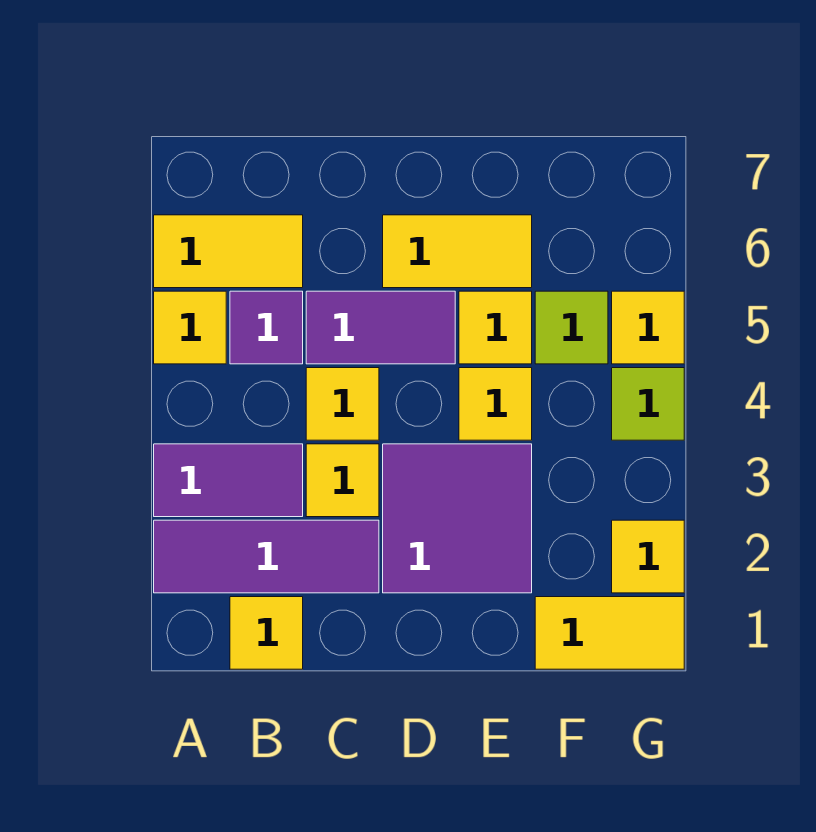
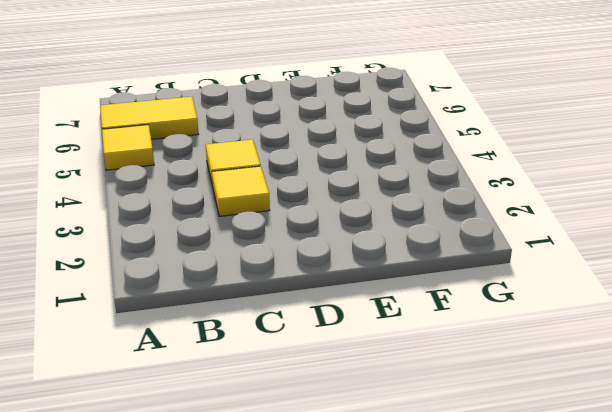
none -> purple tile A2:C2 level 1
none -> purple tile A3:B3 level 1
none -> yellow tile B1 level 1

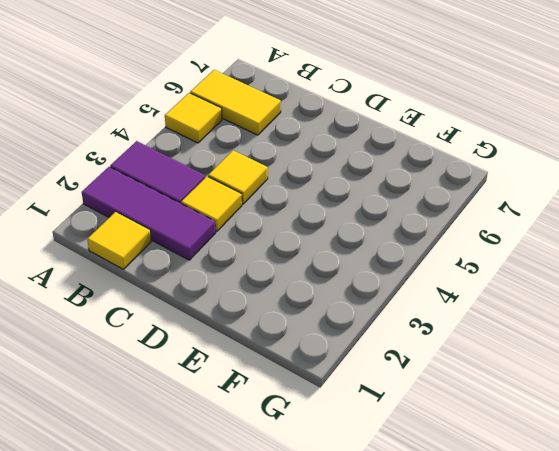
none -> purple tile B5 level 1
none -> purple tile C5:D5 level 1
none -> purple tile D2:E3 level 1

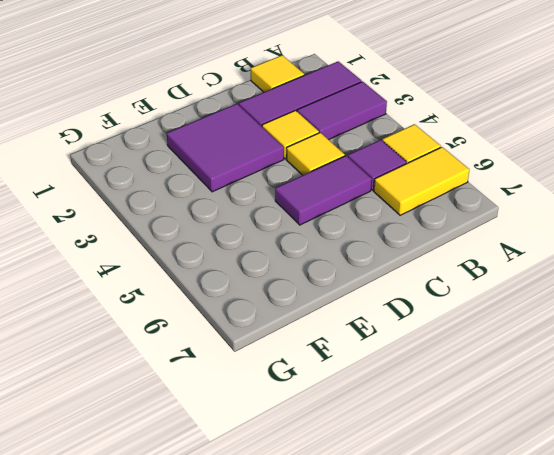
none -> yellow tile D6:E6 level 1
none -> yellow tile E4 level 1
none -> yellow tile E5 level 1

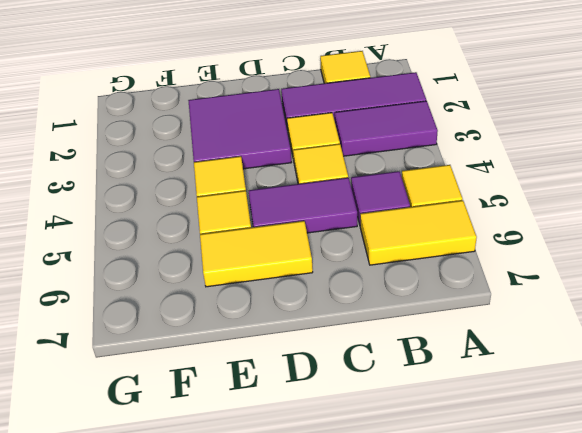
none -> yellow tile F1:G1 level 1
none -> lime tile F5 level 1
none -> yellow tile G2 level 1

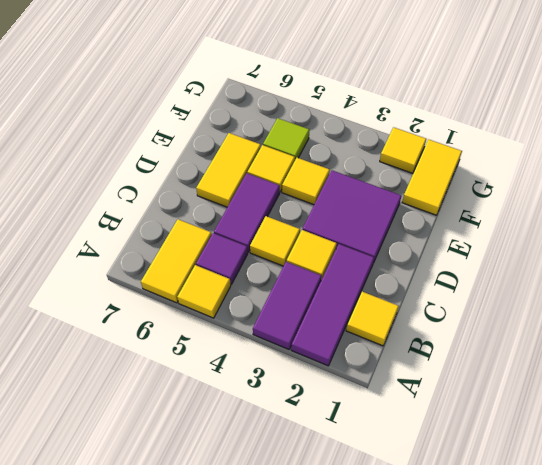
none -> lime tile G4 level 1
none -> yellow tile G5 level 1

